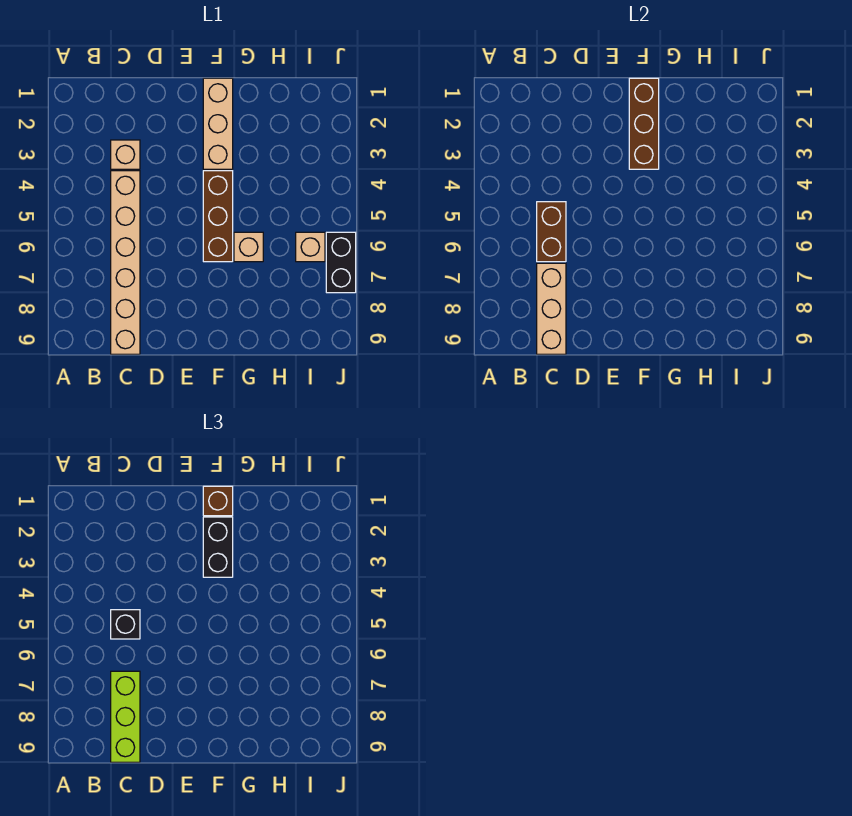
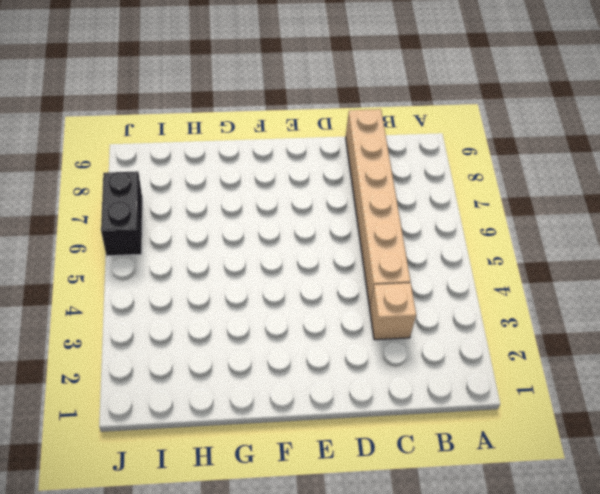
none -> tan brick F1:F3 level 1
none -> brown brick F4:F6 level 1
none -> tan brick G6 level 1

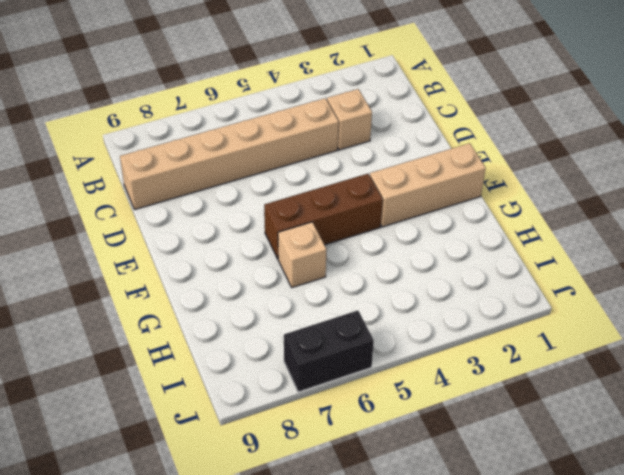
none -> tan brick I6 level 1
none -> brown brick C5:C6 level 2
none -> tan brick C7:C9 level 2

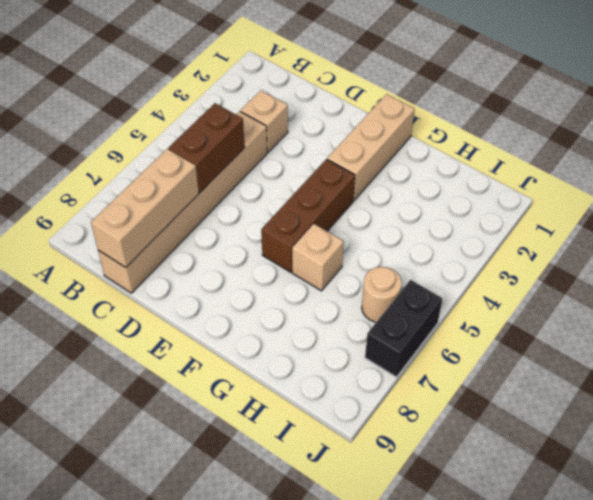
tan round brick I6 level 1 -> tan brick I6 level 1
none -> brown brick F1:F3 level 2
none -> black brick C5 level 3
none -> lime brick C7:C9 level 3

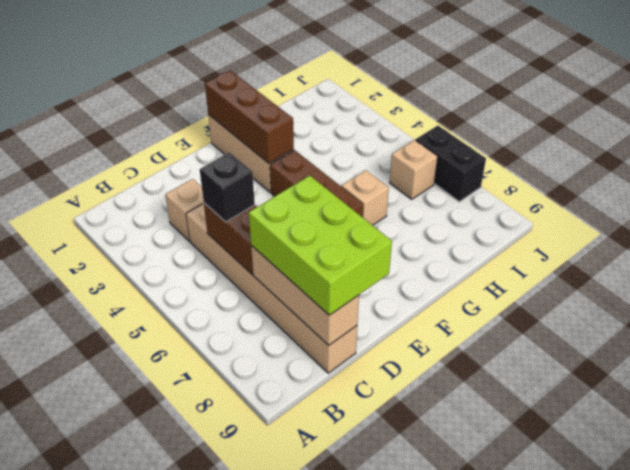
lime brick C7:D9 level 3 -> lime brick C7:C9 level 3
none -> brown brick F1 level 3
none -> black brick F2:F3 level 3

